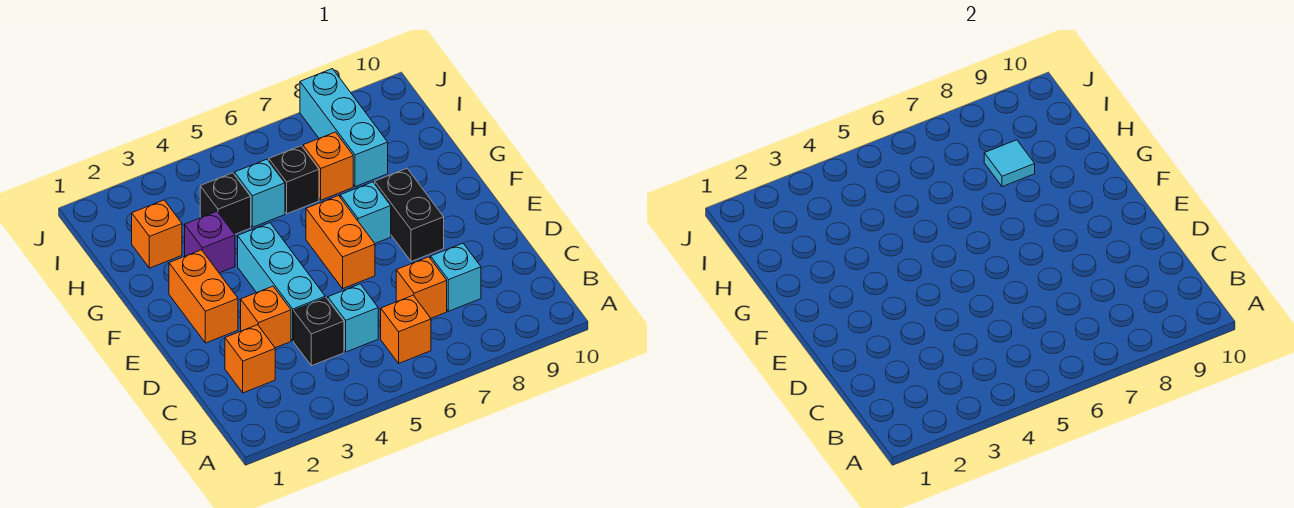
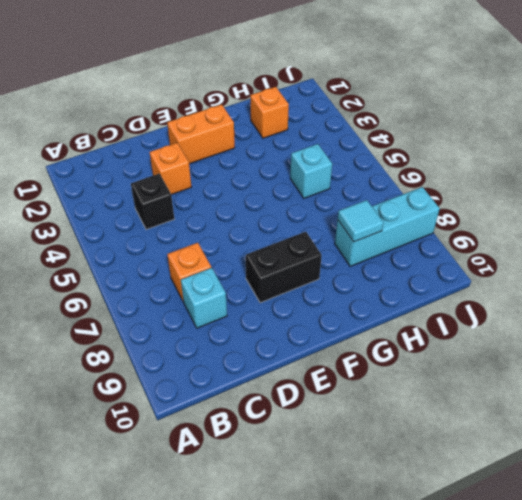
none -> orange brick B6 level 1
none -> orange brick C2 level 1
none -> cyan brick C5 level 1

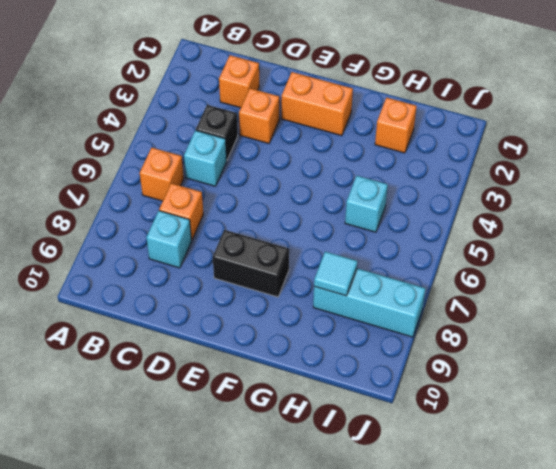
none -> cyan brick D4:F4 level 1
none -> orange brick E6:F6 level 1
none -> cyan brick F7 level 1

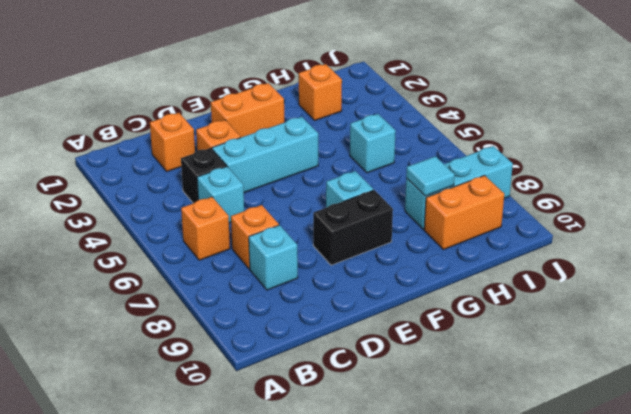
orange brick H9:I9 level 1 -> orange brick E6:F6 level 1
none -> purple brick G3 level 1
none -> black brick H4 level 1
none -> black brick H6 level 1

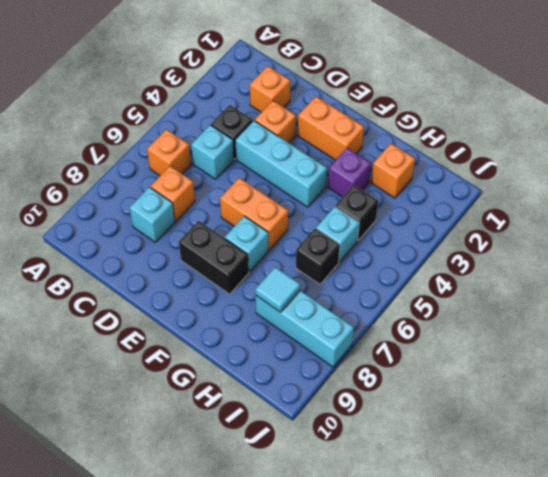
none -> orange brick H7 level 1

